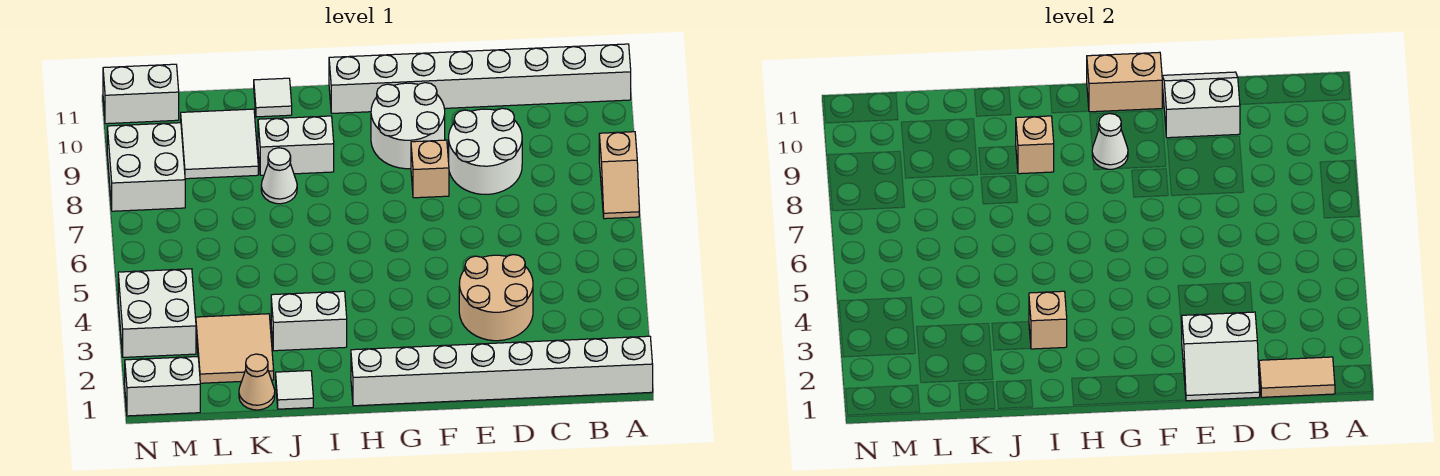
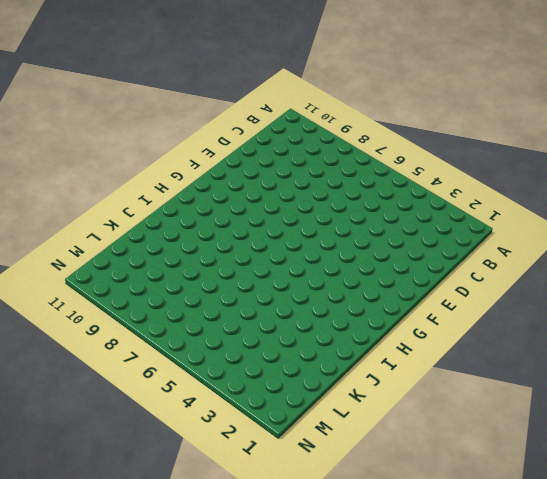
none -> white brick A1:H1 level 1
none -> tan slope A7:A8 level 1 top 8
none -> white brick A11:H11 level 1

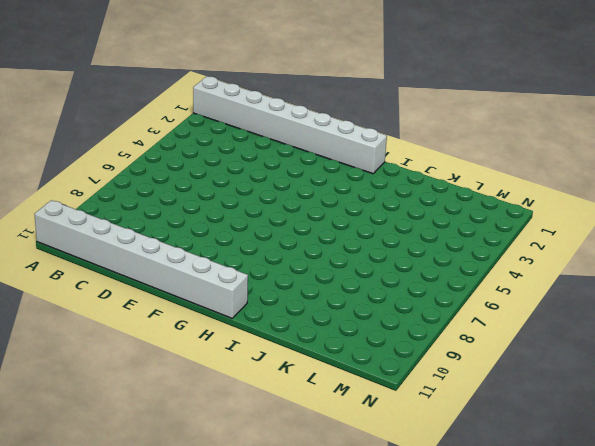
none -> tan slope A7:A8 level 1 top 8
none -> tan round brick D3:E4 level 1
none -> white round brick D8:E9 level 1

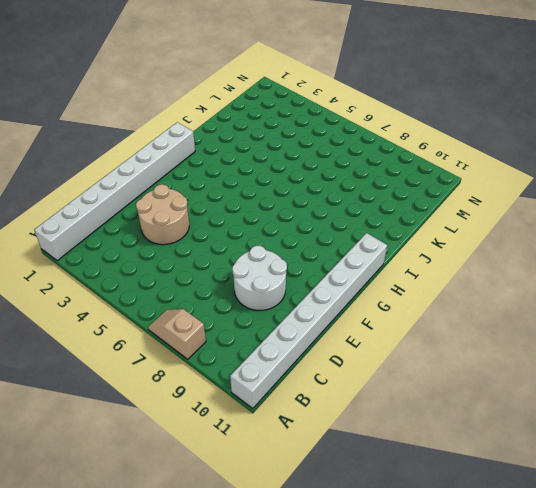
none -> tan brick F8 level 1
none -> white round brick F9:G10 level 1
none -> white brick I3:J3 level 1

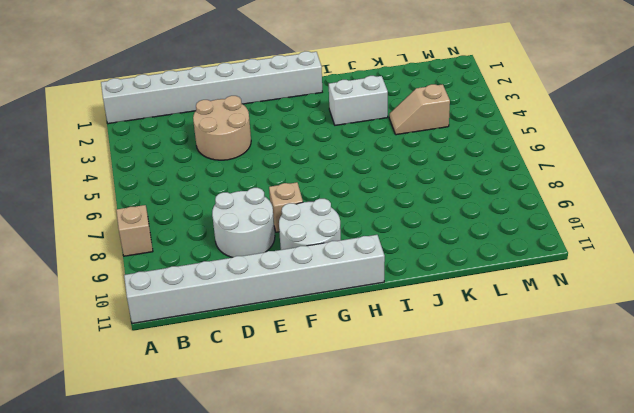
tan slope K4:L4 level 1 top L -> none
none -> white brick I9:J9 level 1
none -> white tile J1 level 1
none -> white cone J8 level 1

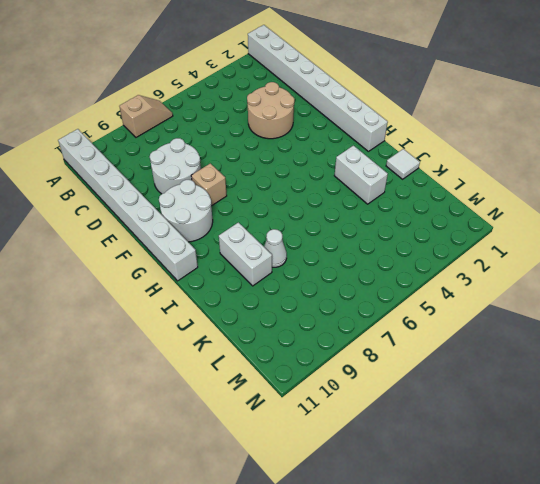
none -> white tile J11 level 1
none -> tan cone K1 level 1
none -> tan tile K2:L3 level 1

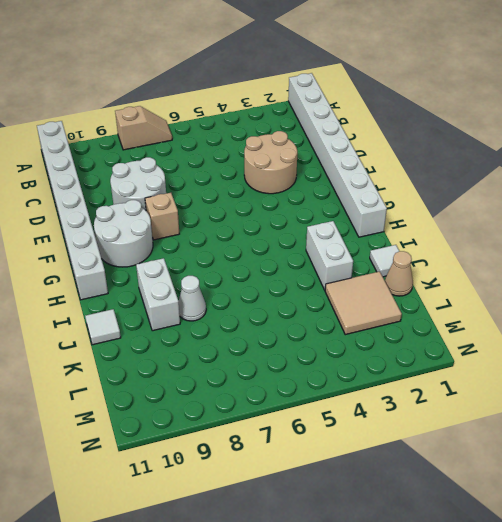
none -> white tile K9:L10 level 1
none -> white brick M1:N1 level 1
none -> white brick M3:N4 level 1

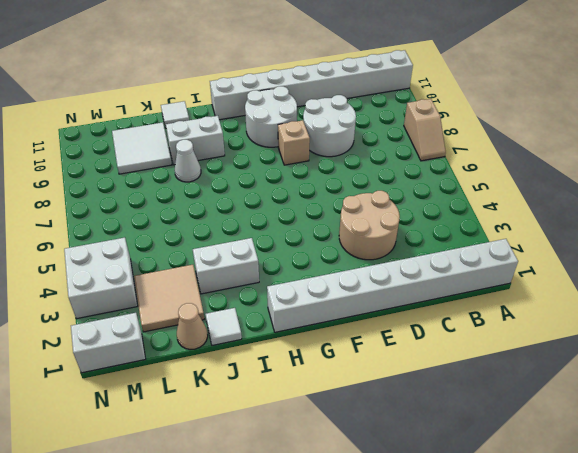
none -> white brick M8:N9 level 1
none -> white brick M11:N11 level 1
none -> tan tile B1:C1 level 2

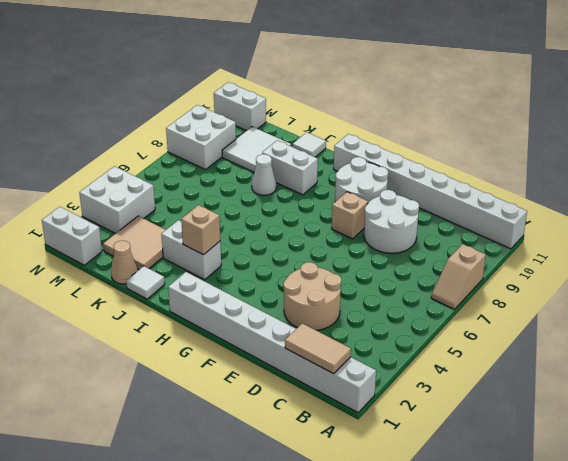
none -> white slope D1:E2 level 2 top 2
none -> white slope D10:E11 level 2 top 10
none -> tan brick F11:G11 level 2

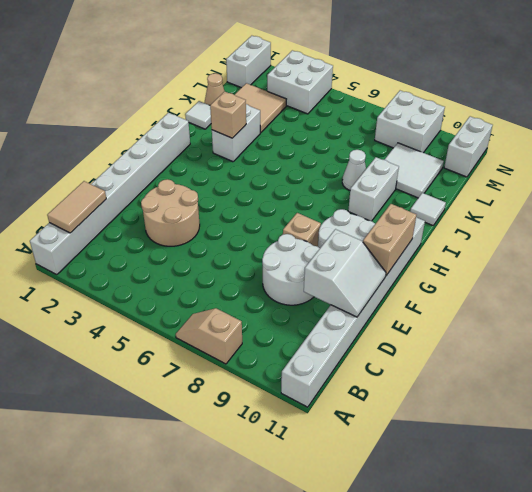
none -> white slope D1:E2 level 2 top 2
none -> white cone G9 level 2
none -> tan brick I9 level 2

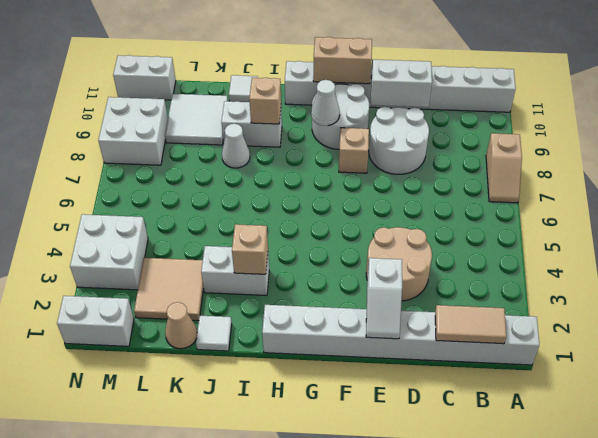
white slope E1:E2 level 2 top 2 -> white slope D1:E2 level 2 top 2

